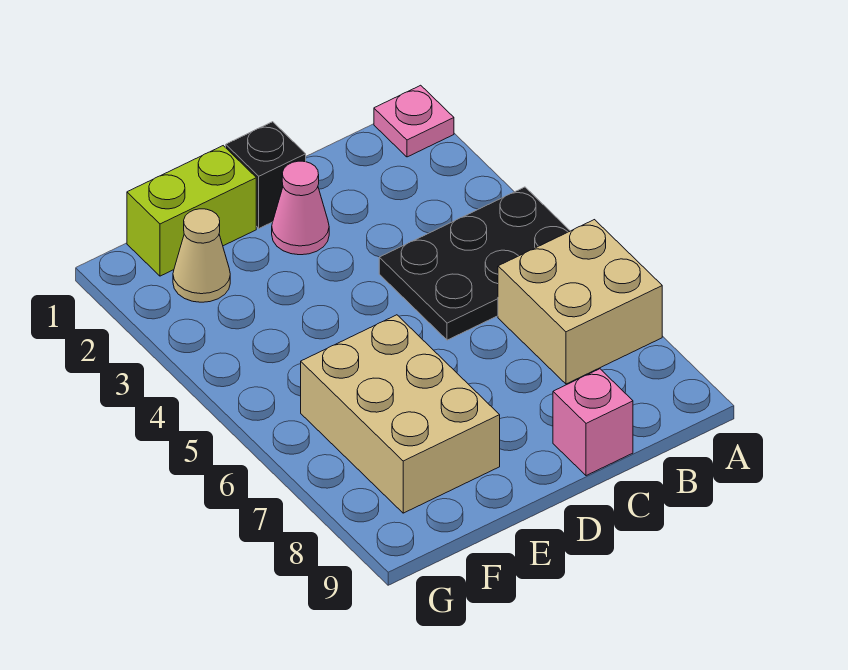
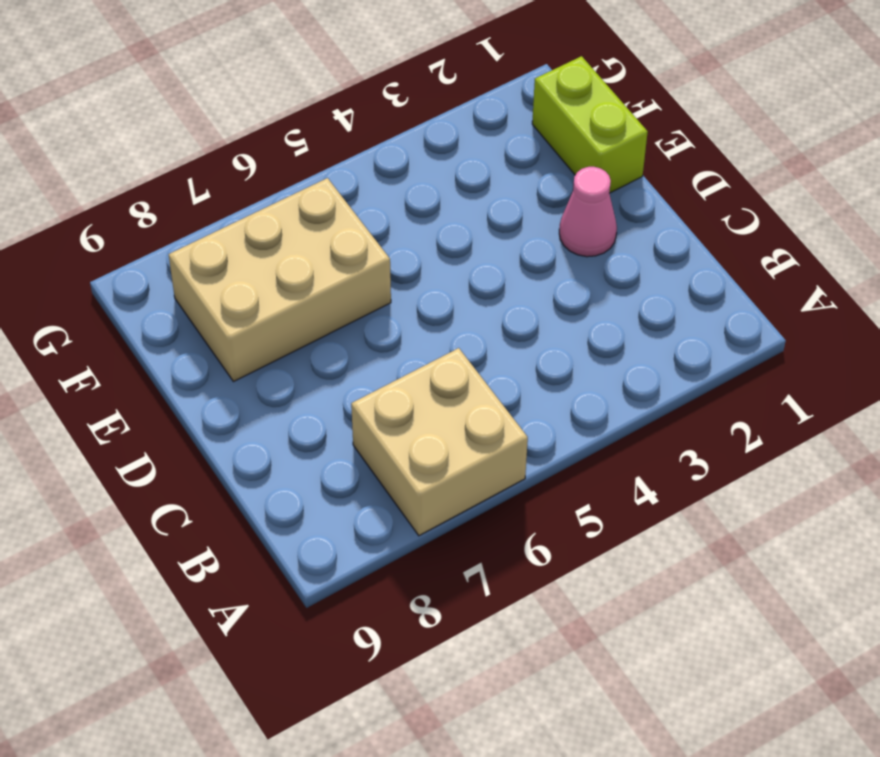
none -> pink plate A1 level 1
none -> black plate A4:C5 level 1

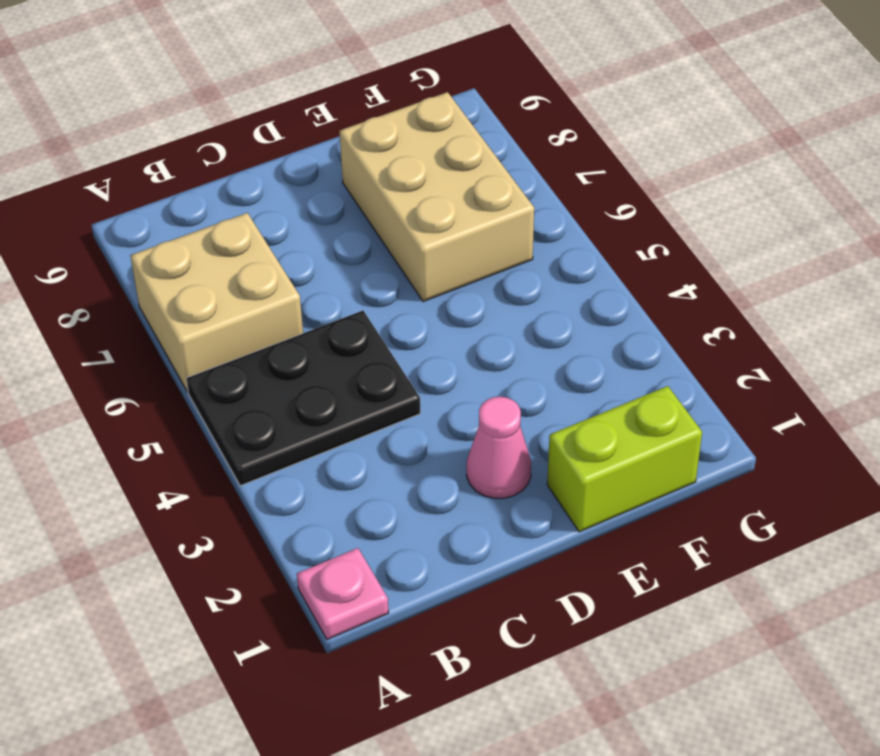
none -> pink brick C9 level 1
none -> black brick D1 level 1

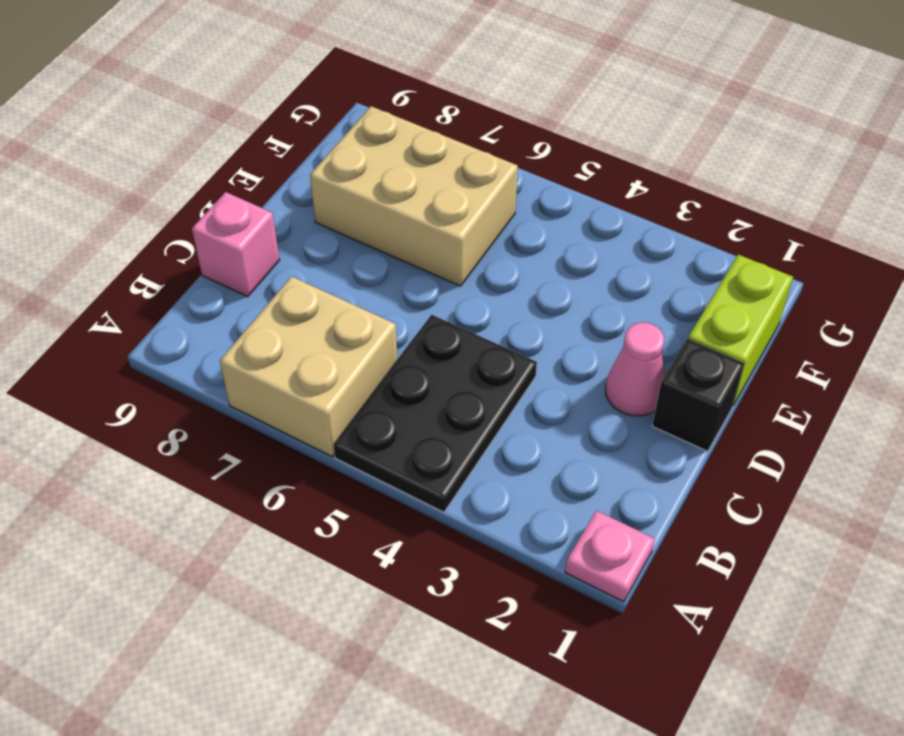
none -> tan cone F2 level 1

